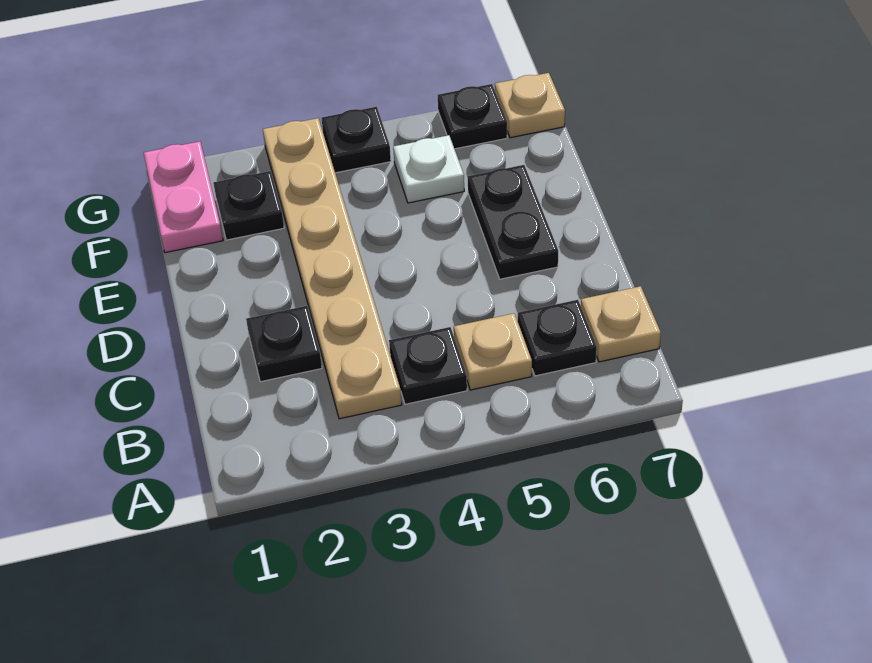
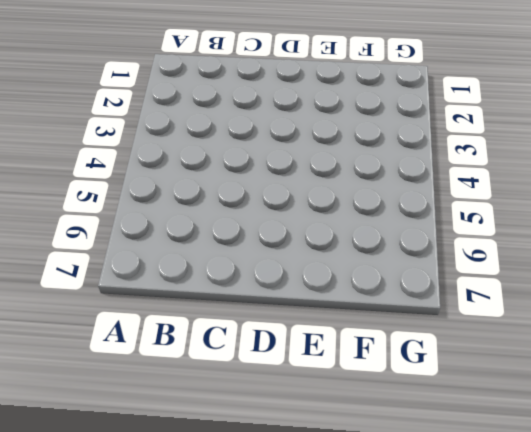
none -> tan plate B3:G3 level 1
none -> black plate B4 level 1
none -> tan plate B5 level 1

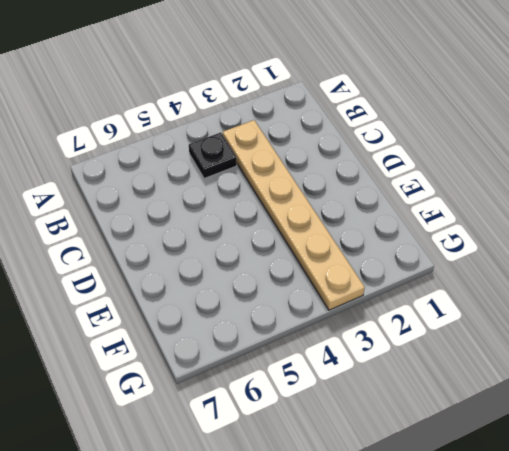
none -> tan plate B5 level 1
none -> black plate B6 level 1
none -> tan plate B7 level 1

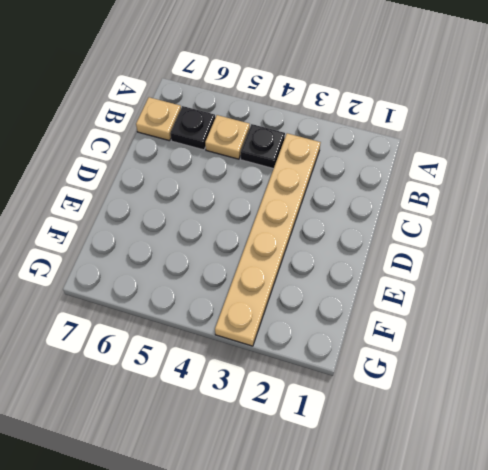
none -> black plate C2 level 1
none -> black plate D6:E6 level 1
none -> pink plate F1:G1 level 1

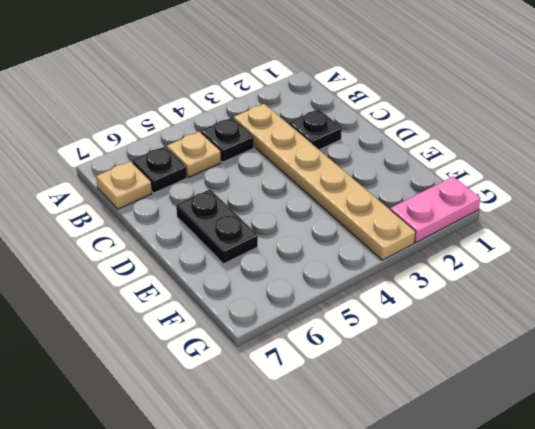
pink plate G1:G2 level 1 -> pink plate F1:G1 level 1
none -> black plate F2 level 1
none -> white plate F5 level 1
none -> black plate G4 level 1

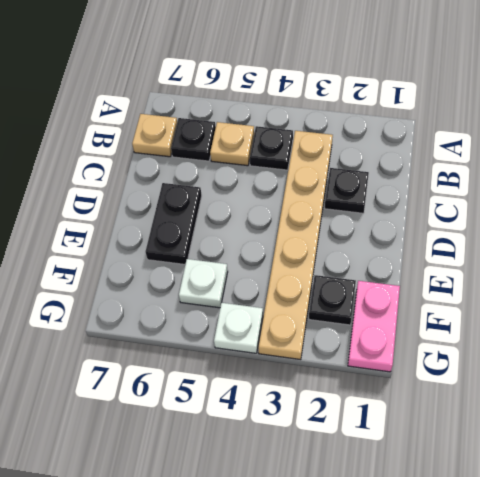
white plate G4 level 1 -> black plate G4 level 1
none -> black plate G6 level 1
none -> tan plate G7 level 1

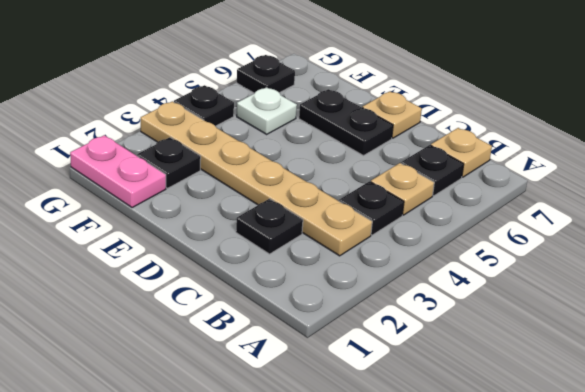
tan plate D7 level 1 -> tan plate G7 level 1

